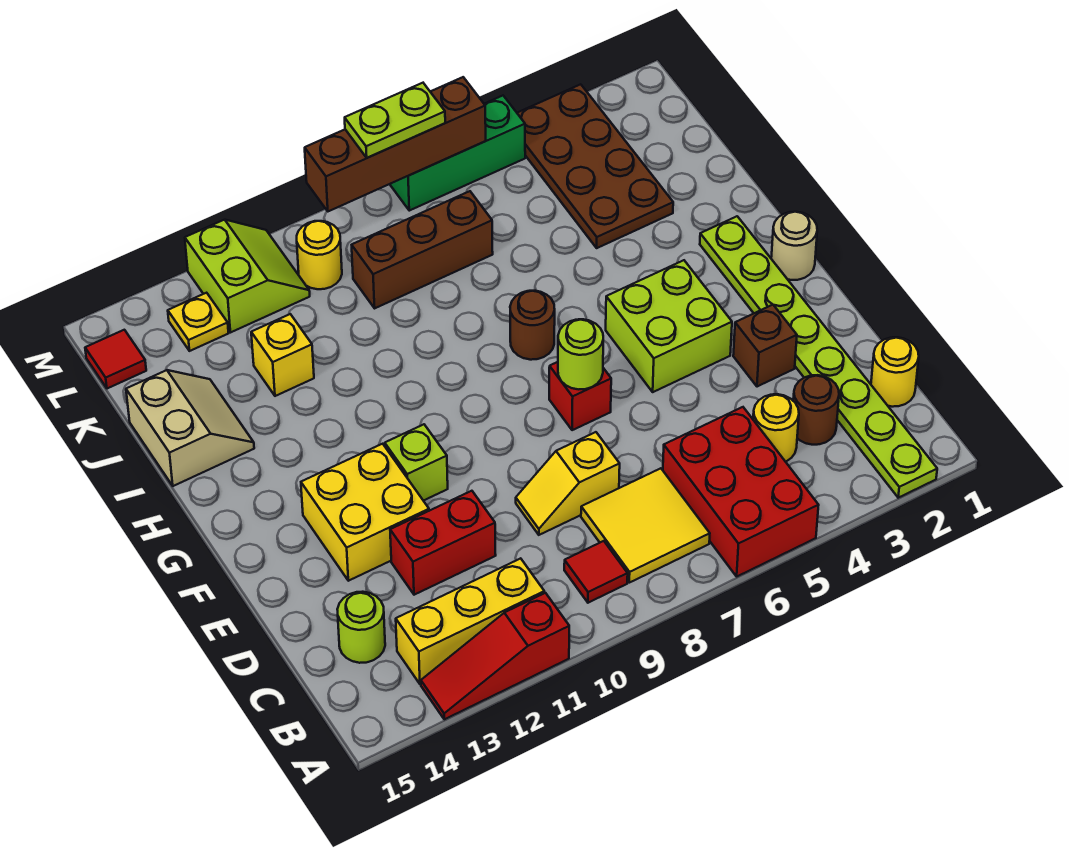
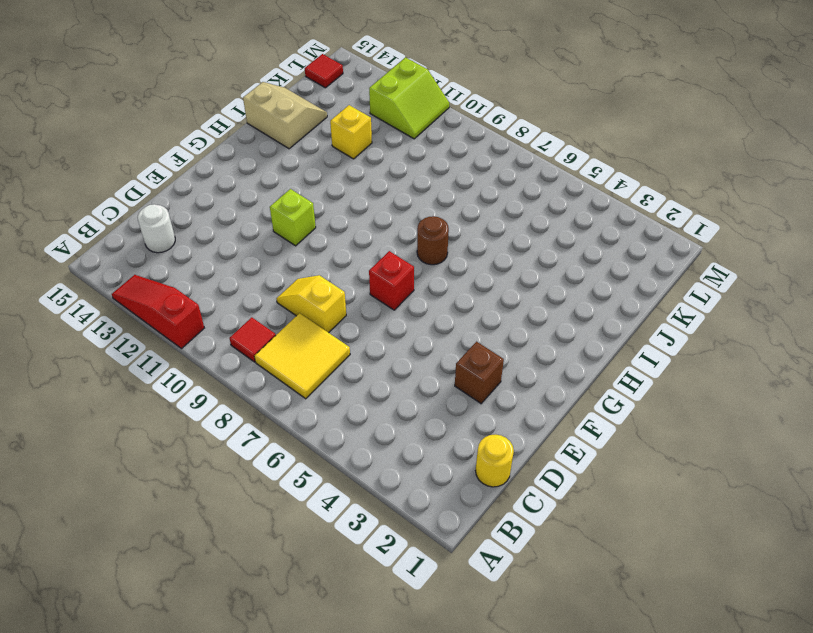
white round brick C14 level 1 -> lime round brick C14 level 1
tan slope I14:J15 level 1 top I -> tan slope I14:J15 level 1 top 15
none -> lime plate A2:H2 level 1
none -> red brick A5:C6 level 1
none -> yellow brick B11:B13 level 1
none -> brown round brick C3 level 1

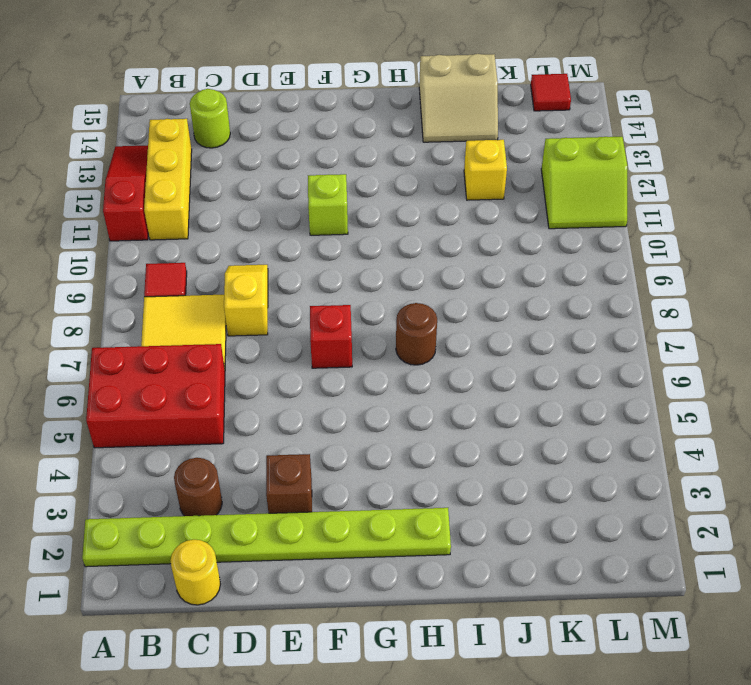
none -> yellow round brick C4 level 1
none -> red brick D11:D12 level 1
none -> yellow brick E12:F13 level 1
none -> lime brick F4:G5 level 1

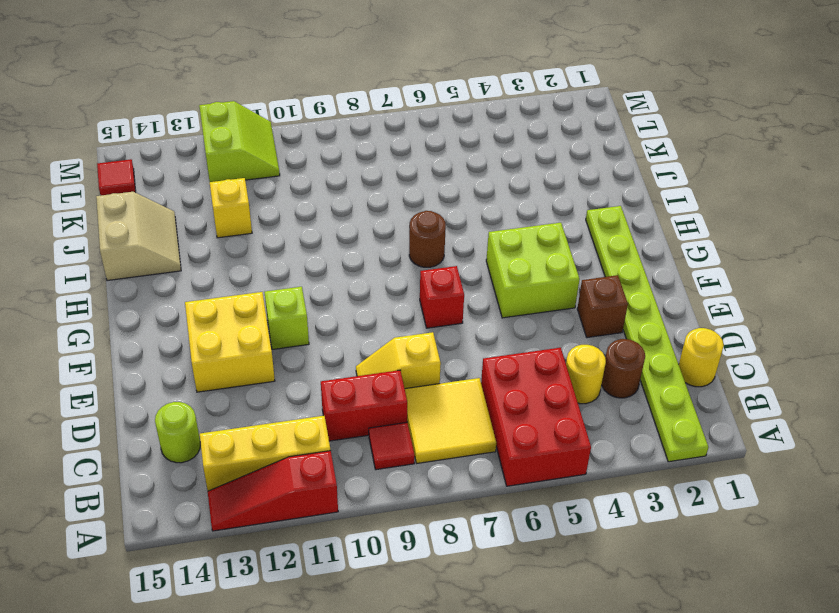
red brick C9:C10 level 1 -> red brick D11:D12 level 1
none -> tan round brick G1 level 1
none -> brown plate J3:M4 level 1
none -> brown brick K7:K9 level 1
none -> yellow round brick L10 level 1

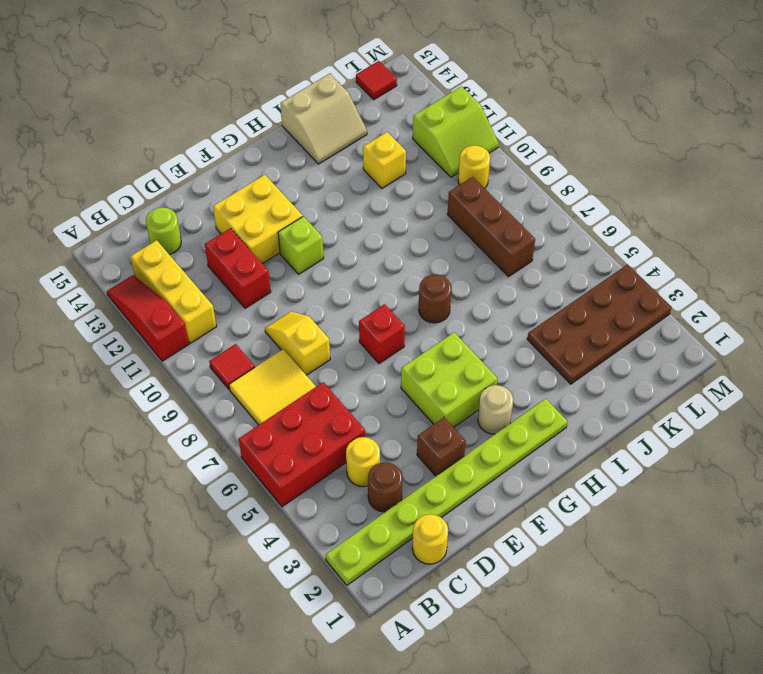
tan round brick G3 level 1 -> tan round brick G1 level 1
none -> yellow plate L13 level 1
none -> green brick M5:M7 level 1
none -> lime round brick F7 level 2
none -> brown brick M6:M9 level 2

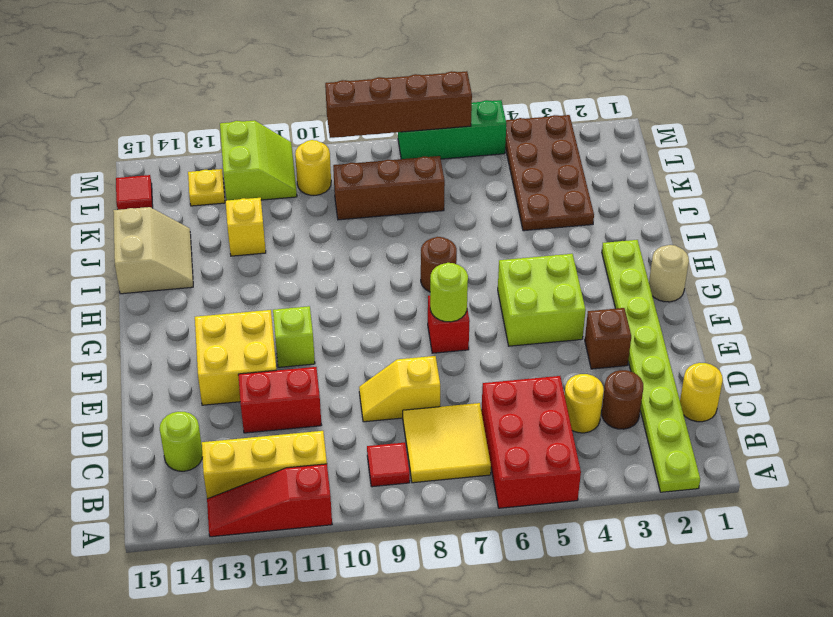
none -> lime plate M7:M8 level 3

